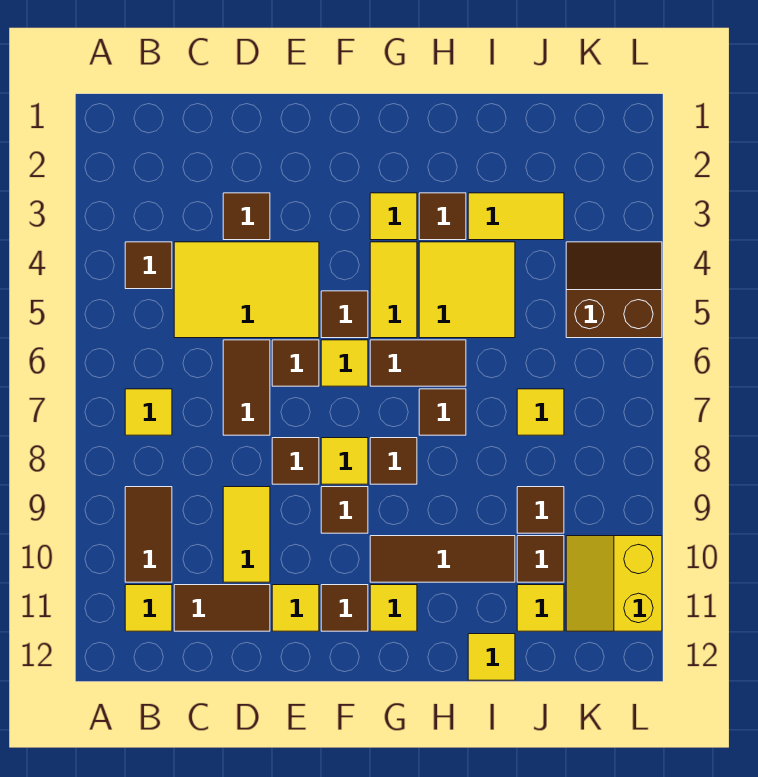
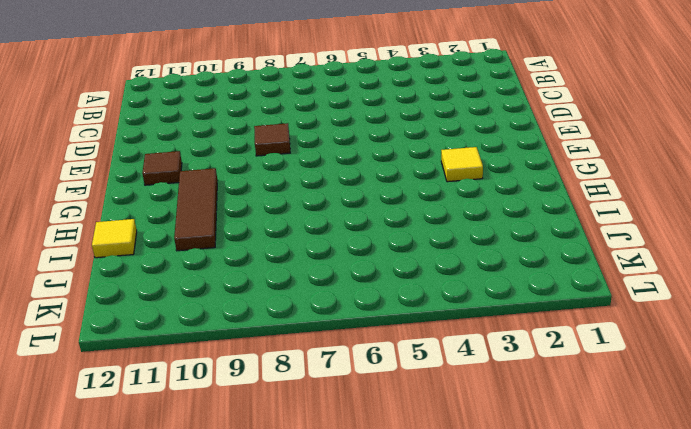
none -> brown tile B4 level 1
none -> yellow tile B7 level 1
none -> brown tile B9:B10 level 1
none -> yellow tile B11 level 1

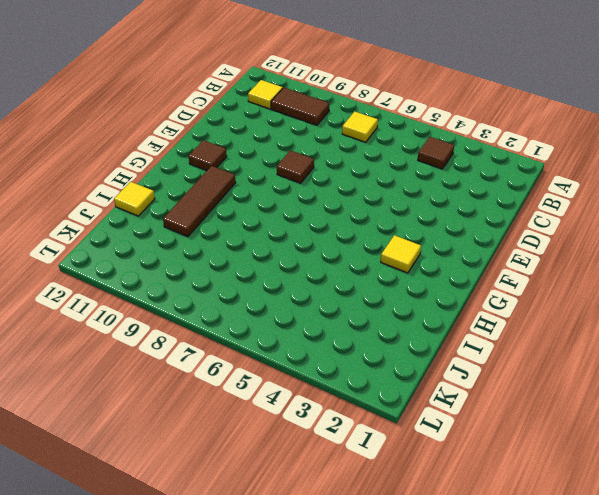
none -> yellow tile C4:E5 level 1
none -> brown tile C11:D11 level 1
none -> brown tile D3 level 1
none -> brown tile D6:D7 level 1

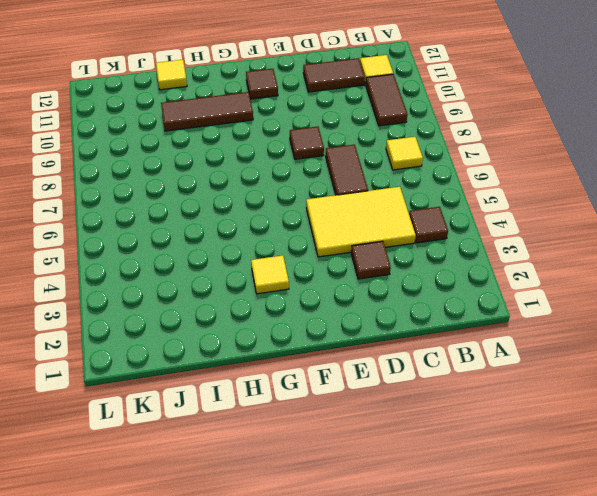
none -> yellow tile D9:D10 level 1
none -> brown tile E6 level 1
none -> yellow tile E11 level 1
none -> brown tile F5 level 1

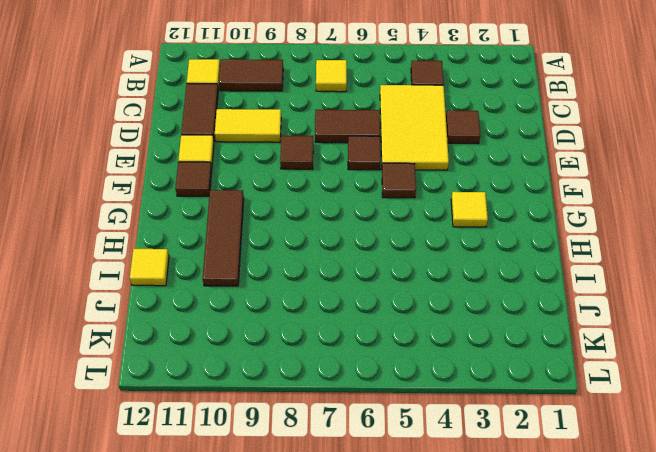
none -> yellow tile F6 level 1
none -> yellow tile F8 level 1
none -> brown tile F9 level 1
none -> yellow tile G4:G5 level 1

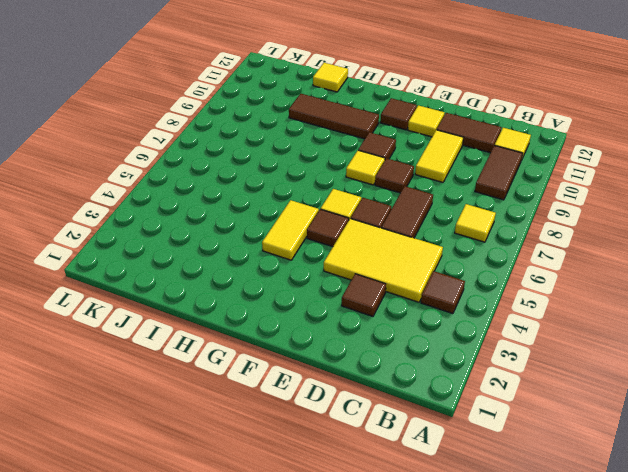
none -> yellow tile G3 level 1
none -> brown tile G6:H6 level 1
none -> brown tile G8 level 1
none -> yellow tile G11 level 1

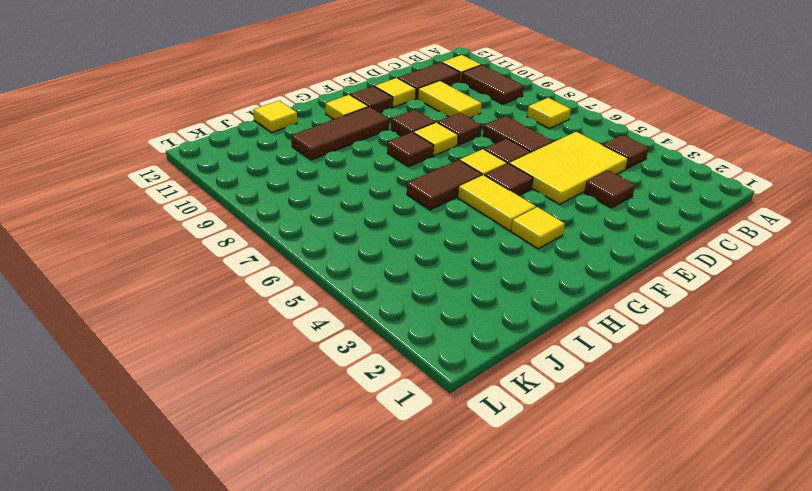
none -> brown tile H3 level 1
none -> yellow tile H4:I5 level 1
none -> brown tile H7 level 1
none -> yellow tile I3:J3 level 1

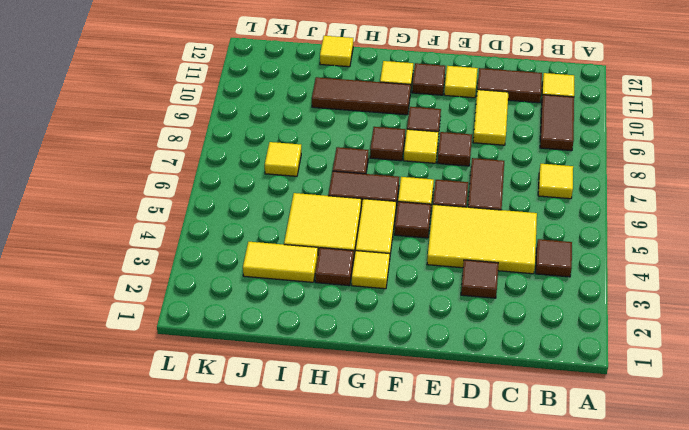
none -> brown tile J9 level 1
none -> brown tile J10 level 1
none -> yellow tile J11 level 1
none -> brown slope K4:L5 level 1 top 5

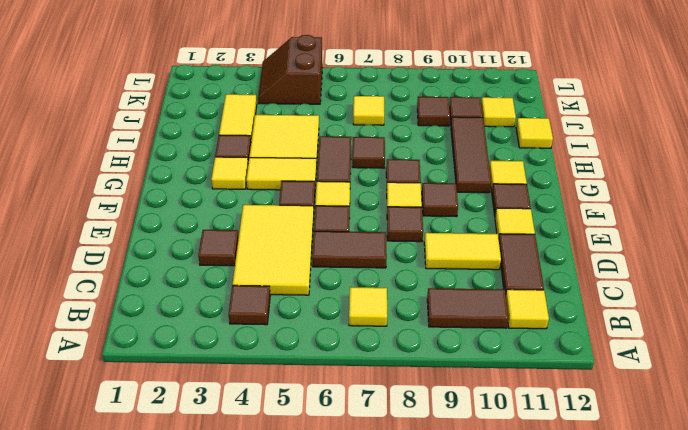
none -> yellow slope K10:L11 level 1 top L

